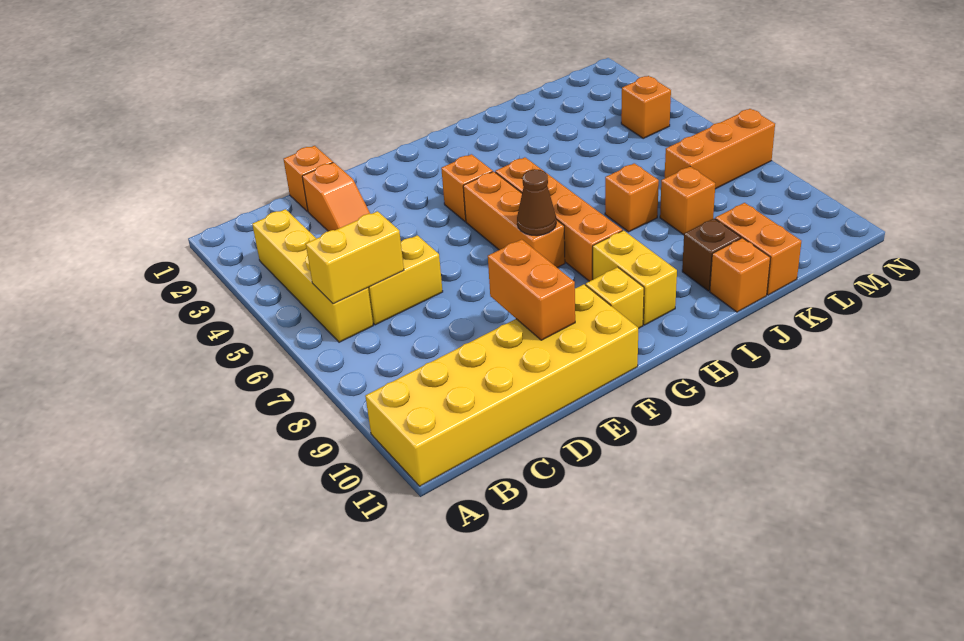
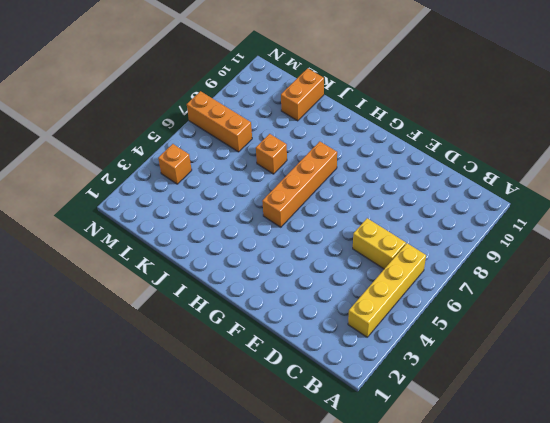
none -> yellow brick A10:F11 level 1
none -> orange brick D1 level 1
none -> orange slope D2:D3 level 1 top 2

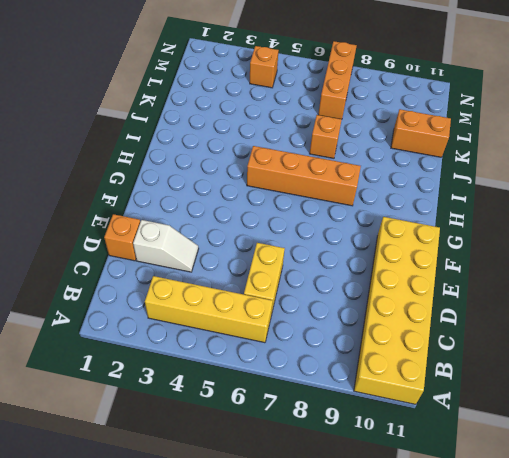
white slope D2:D3 level 1 top 2 -> orange slope D2:D3 level 1 top 2
none -> orange brick G4 level 1
none -> orange brick G5:G7 level 1
none -> yellow brick G10 level 1

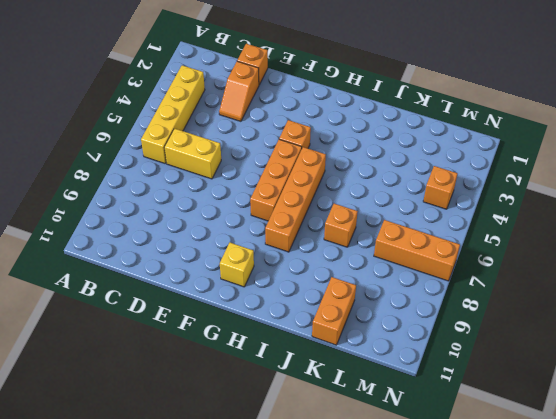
none -> yellow brick A10:F11 level 1
none -> yellow brick H9:H10 level 1
none -> brown brick J10 level 1

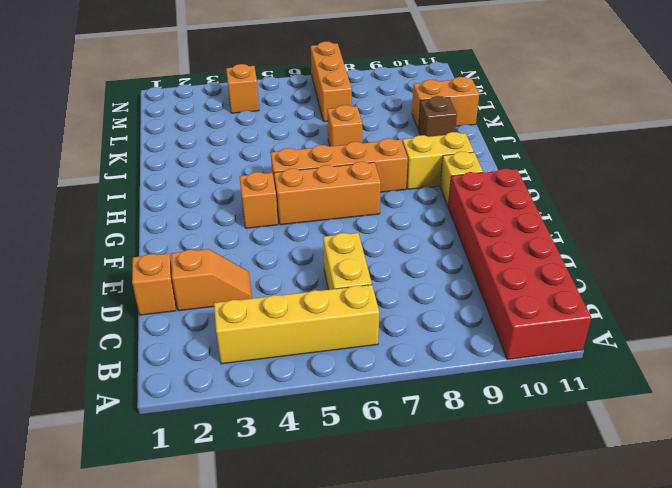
red brick A10:F11 level 1 -> yellow brick A10:F11 level 1
none -> orange brick J11 level 1
none -> orange brick K8 level 1
none -> yellow brick B6:C6 level 2

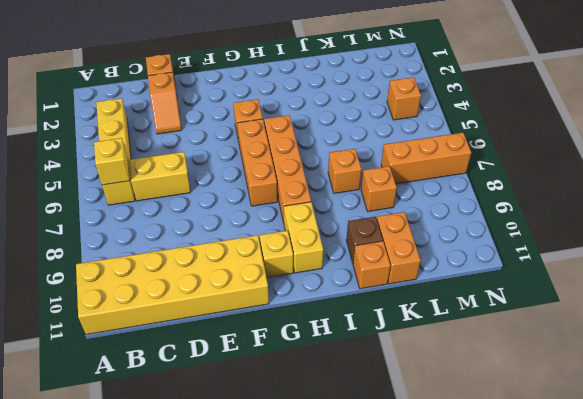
yellow brick B6 level 2 -> yellow brick B6:C6 level 2
none -> orange brick E9:E10 level 2
none -> brown cone G7 level 2

